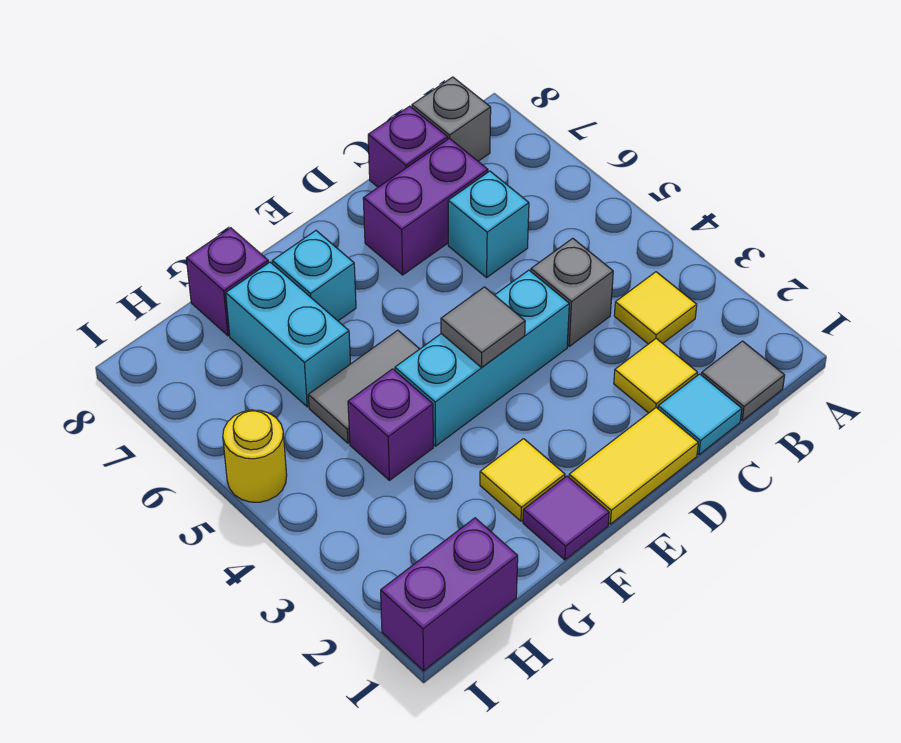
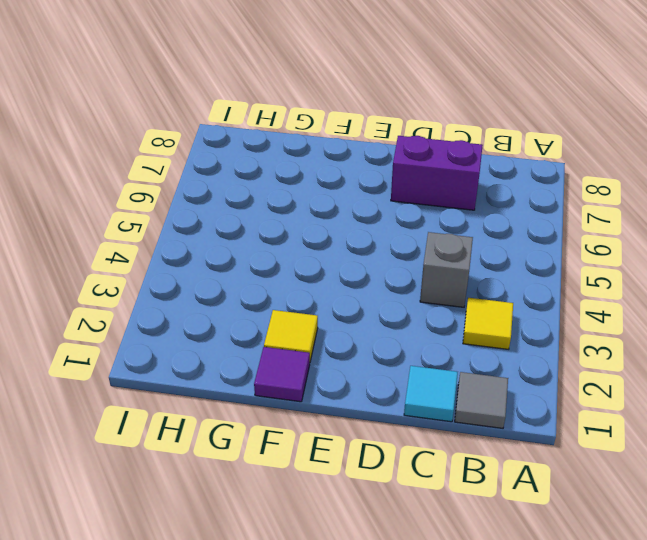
none -> grey brick B8 level 1
none -> yellow tile C2 level 1
none -> cyan brick C6 level 1

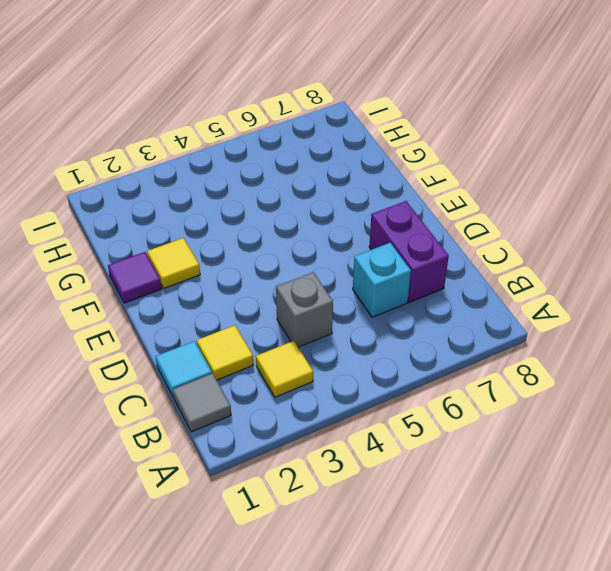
none -> grey brick B8 level 1
none -> purple brick C8 level 1
none -> yellow tile D1:E1 level 1

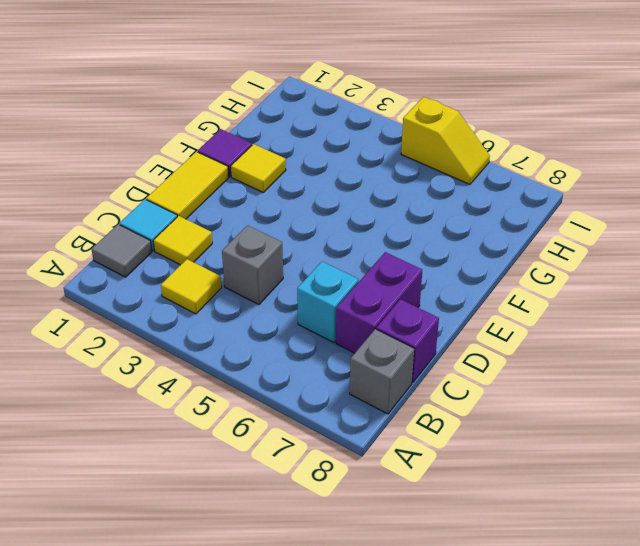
yellow slope I5:I6 level 1 top 5 -> yellow round brick I5 level 1
none -> cyan brick D4:F4 level 1
none -> grey tile F5:G5 level 1
none -> cyan brick F7 level 1

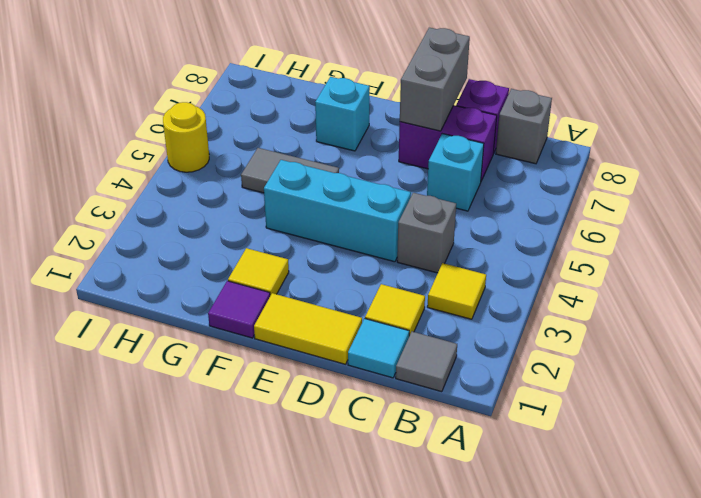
grey brick D7:D8 level 2 -> none
none -> purple brick G4 level 1
none -> cyan brick G6:G7 level 1
none -> purple brick G8 level 1

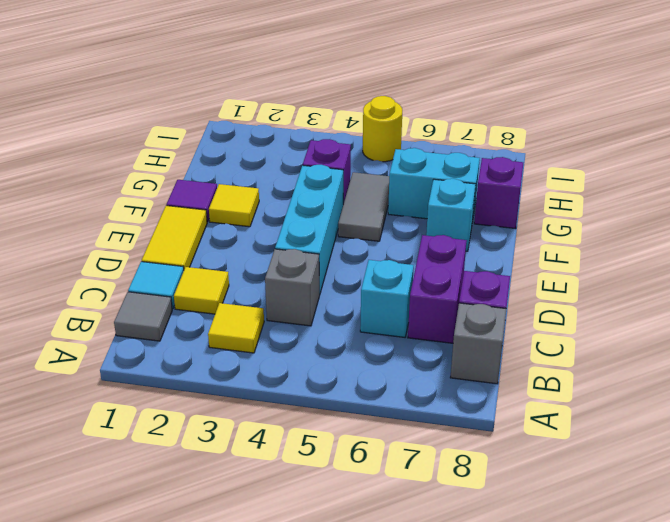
none -> purple brick H1:I1 level 1
none -> grey tile E4 level 2

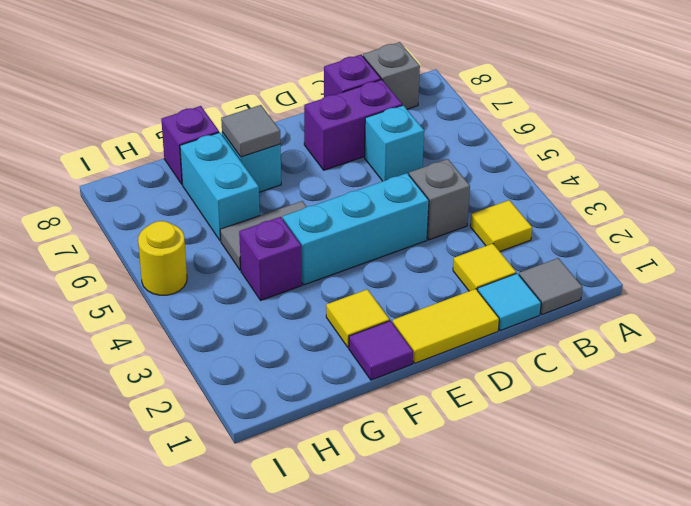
grey tile F7 level 2 -> grey tile E4 level 2
none -> purple brick H1:I1 level 1

